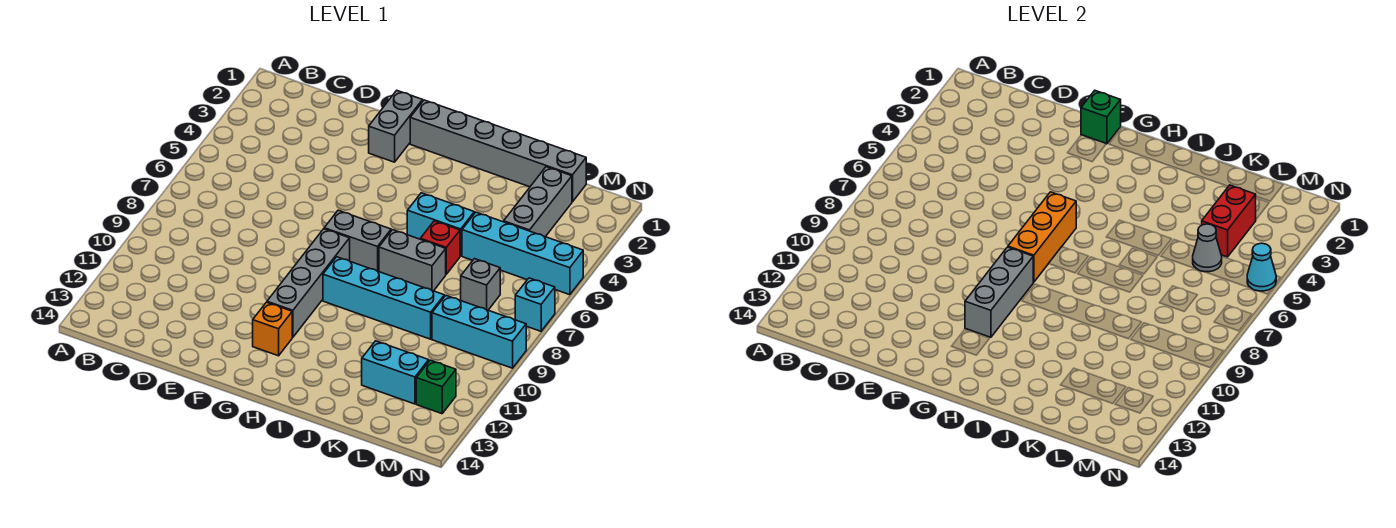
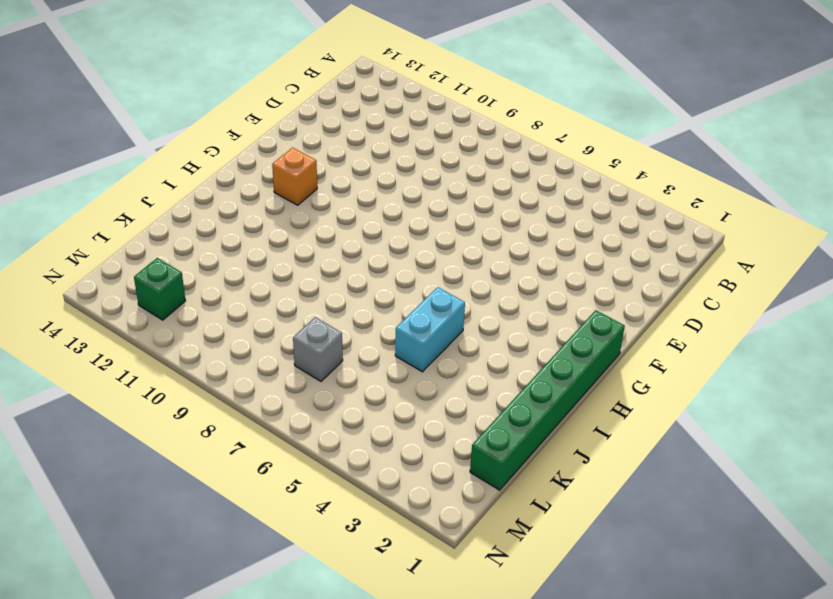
green brick G1:L1 level 1 -> grey brick G1:L1 level 1
none -> grey brick F1:F2 level 1
none -> grey brick G7:H7 level 1
none -> grey brick G8:G11 level 1

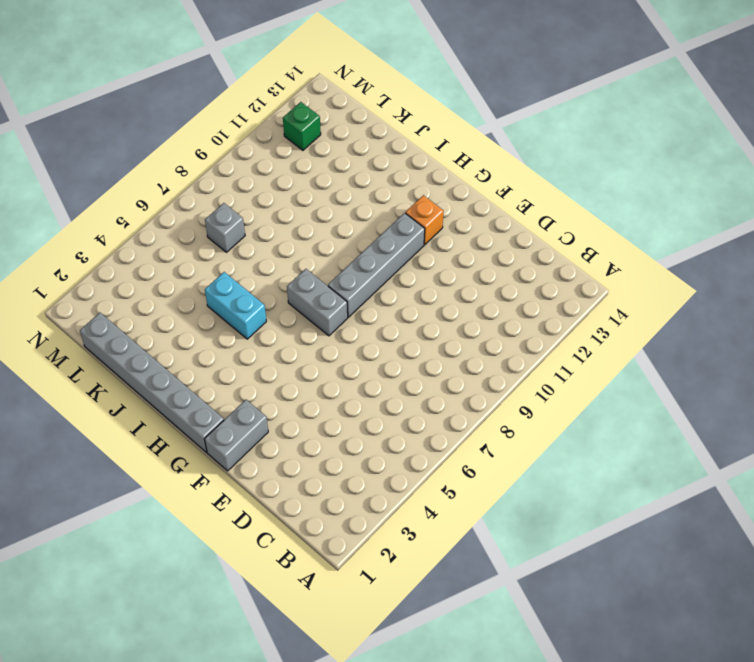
none -> cyan brick H9:K9 level 1
none -> grey brick I7:J7 level 1
none -> red brick J6 level 1

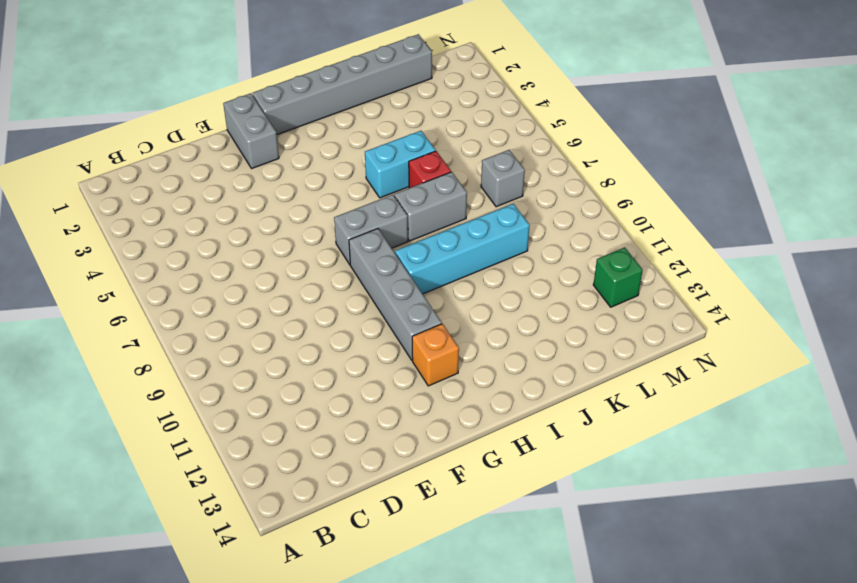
none -> cyan brick K5:N5 level 1
none -> cyan brick K12:L12 level 1
none -> grey brick L2:L4 level 1

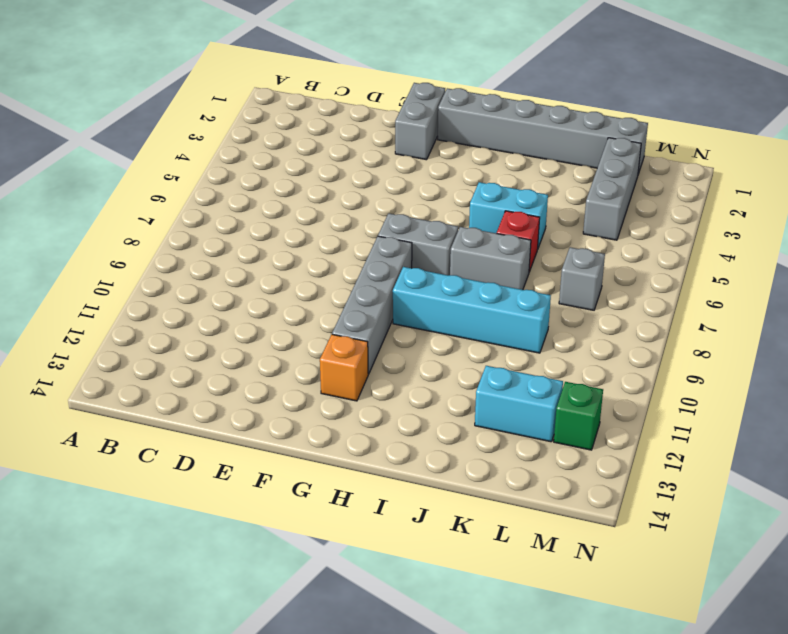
none -> cyan brick K5:N5 level 1
none -> cyan brick L9:N9 level 1
none -> cyan brick N7 level 1

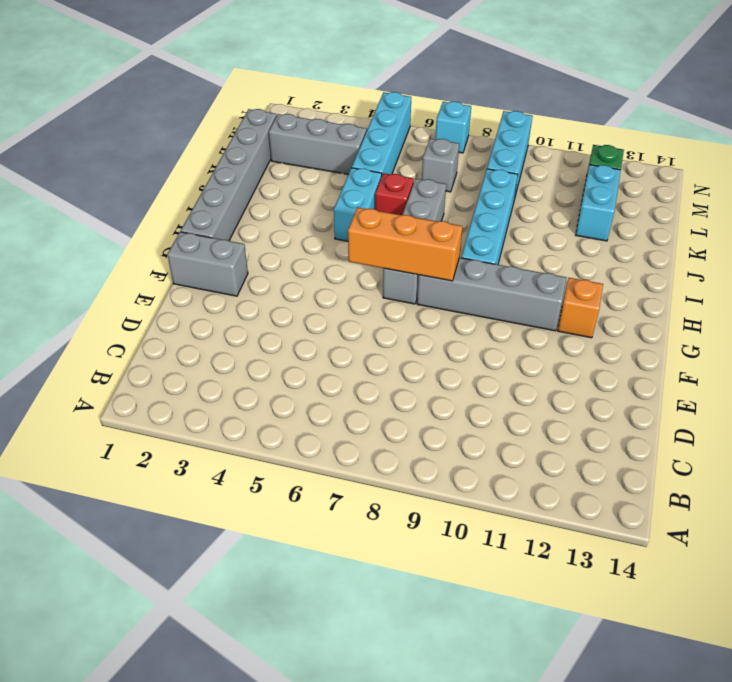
none -> green brick F1 level 2
none -> grey brick G9:G11 level 2
none -> red brick L3:L4 level 2

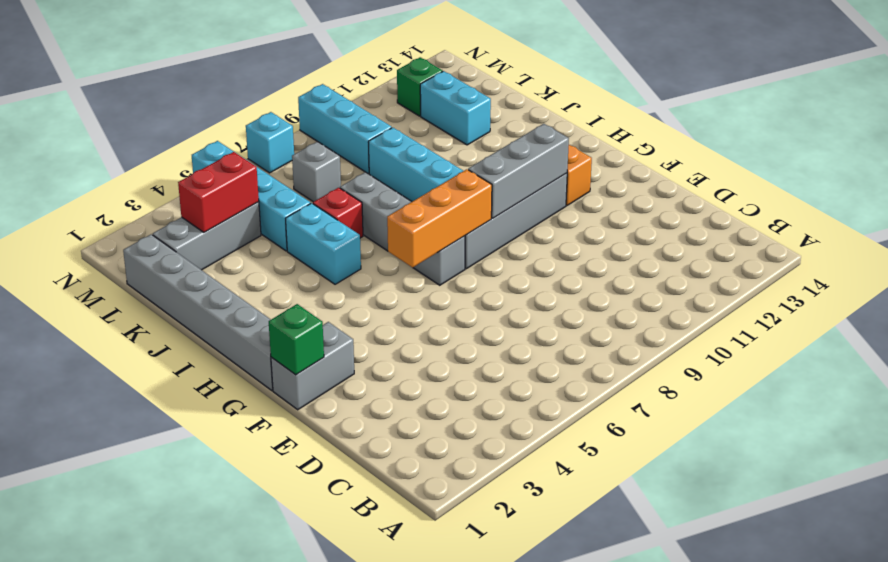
none -> grey cone L5 level 2
none -> cyan cone N5 level 2

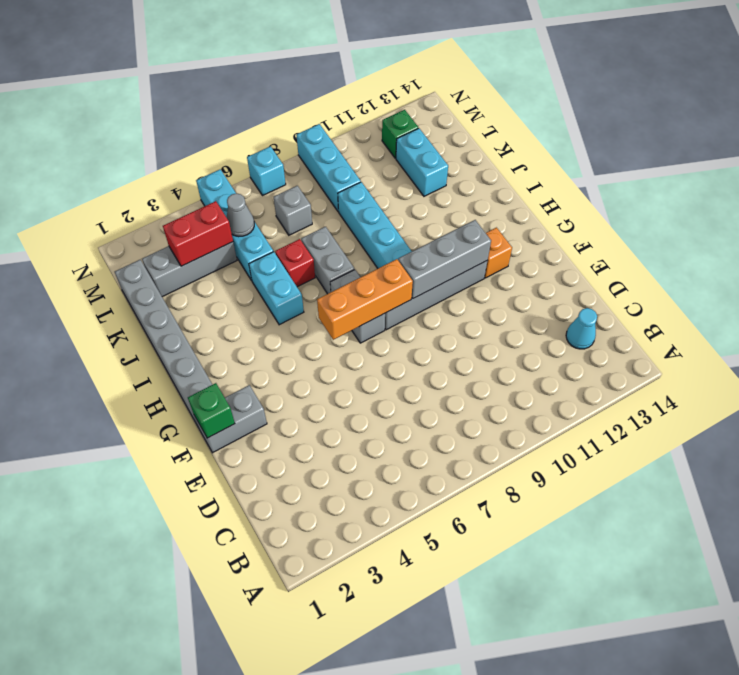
cyan cone C13 level 1 -> cyan cone N5 level 2

